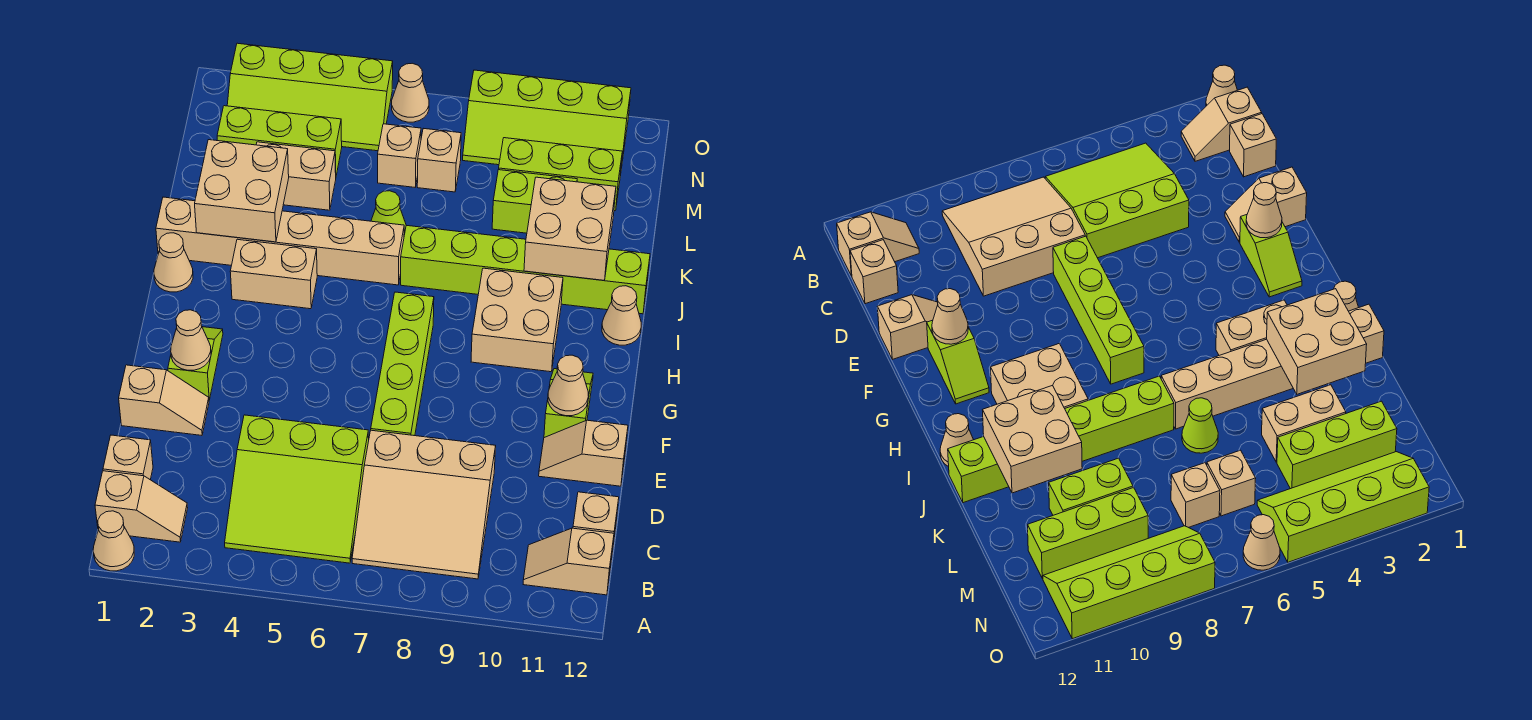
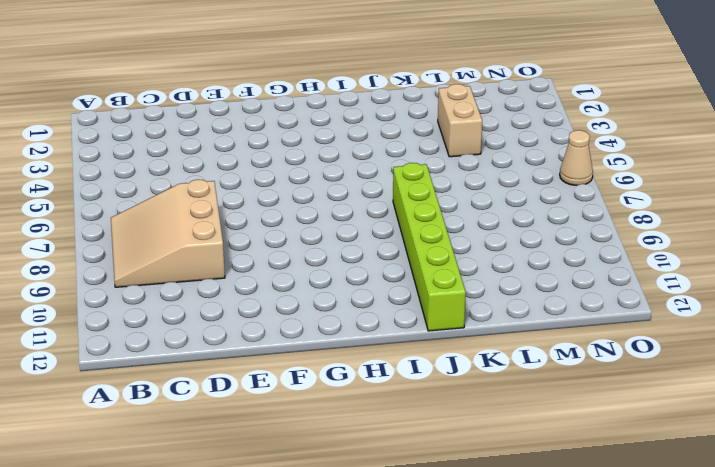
none -> tan cone A1 level 1
none -> tan slope B1:B2 level 1 top 1
none -> lime slope B4:D6 level 1 top D
none -> tan slope B11:B12 level 1 top 12

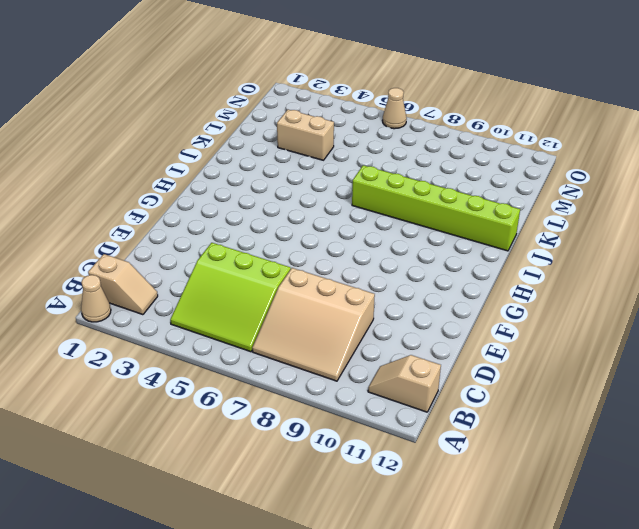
none -> tan brick C1 level 1
none -> tan brick C12 level 1
none -> tan slope E1:E2 level 1 top 1
none -> lime brick E7:H7 level 1

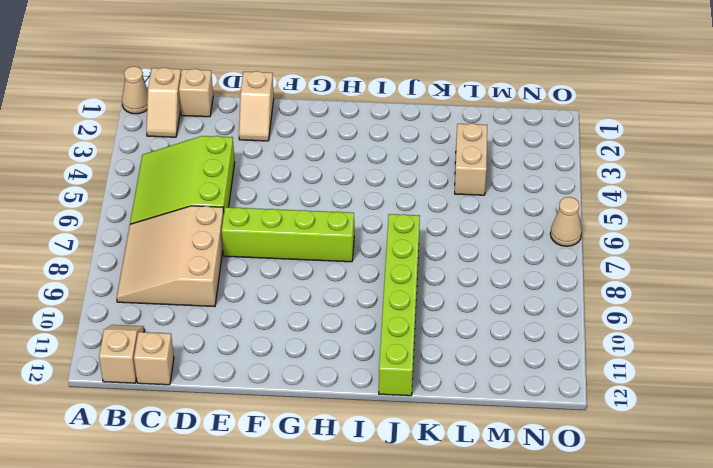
none -> tan slope E11:E12 level 1 top 12
none -> lime slope F2:G2 level 1 top F
none -> lime slope F11:G11 level 1 top F
none -> tan brick H9:I10 level 1

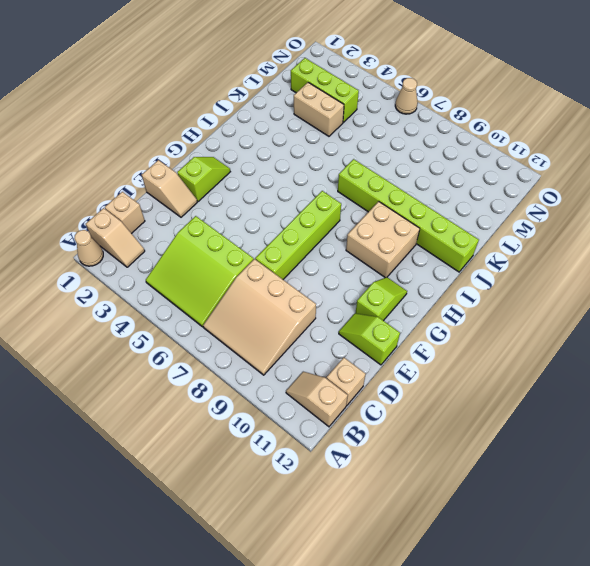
lime slope E11:E12 level 1 top 12 -> tan slope E11:E12 level 1 top 12
none -> tan cone I1 level 1
none -> tan brick I3:I4 level 1
none -> tan cone I12 level 1
none -> tan brick J1:J6 level 1

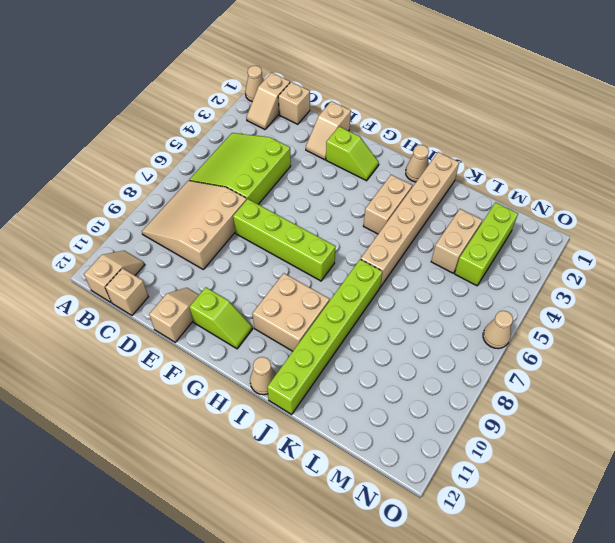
none -> lime cone K6 level 1
none -> lime brick L9:L10 level 1
none -> tan brick M6 level 1
none -> tan brick M7 level 1

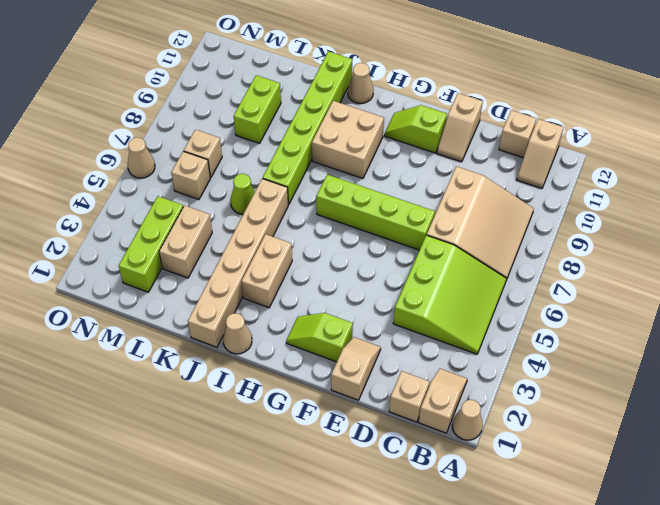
none -> lime brick M9:M11 level 1
none -> lime slope N2:O5 level 1 top O
none -> lime slope N8:O11 level 1 top O
none -> tan cone F2 level 2

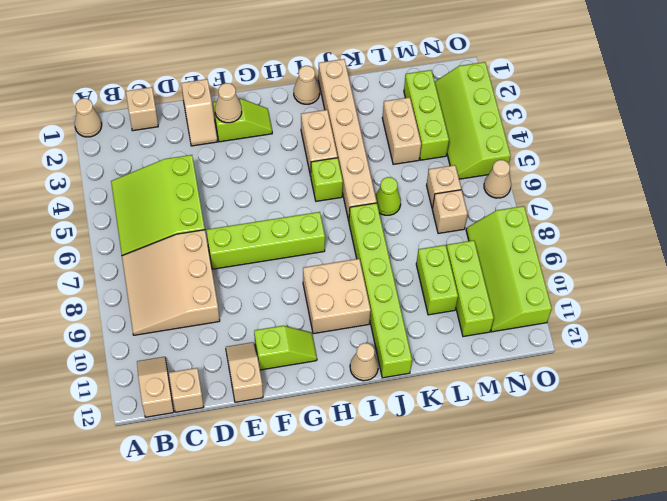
lime brick I5 level 1 -> none
none -> tan slope B1:B2 level 1 top 1
none -> tan cone F11 level 2
none -> tan brick J2:K3 level 2
none -> tan brick J10:K11 level 2

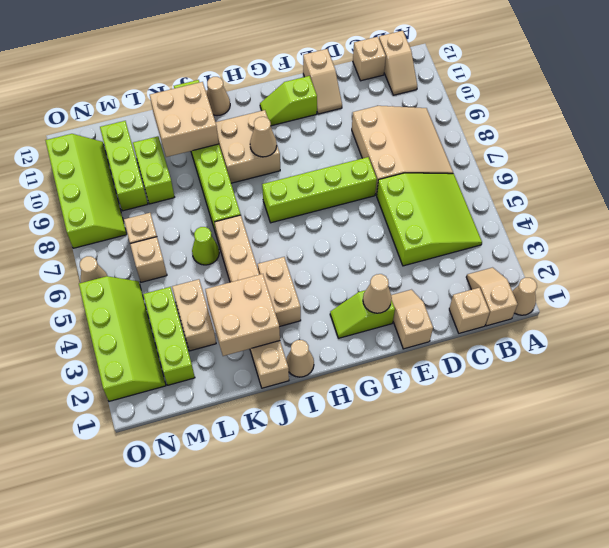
tan cone H9 level 2 -> tan cone F11 level 2

